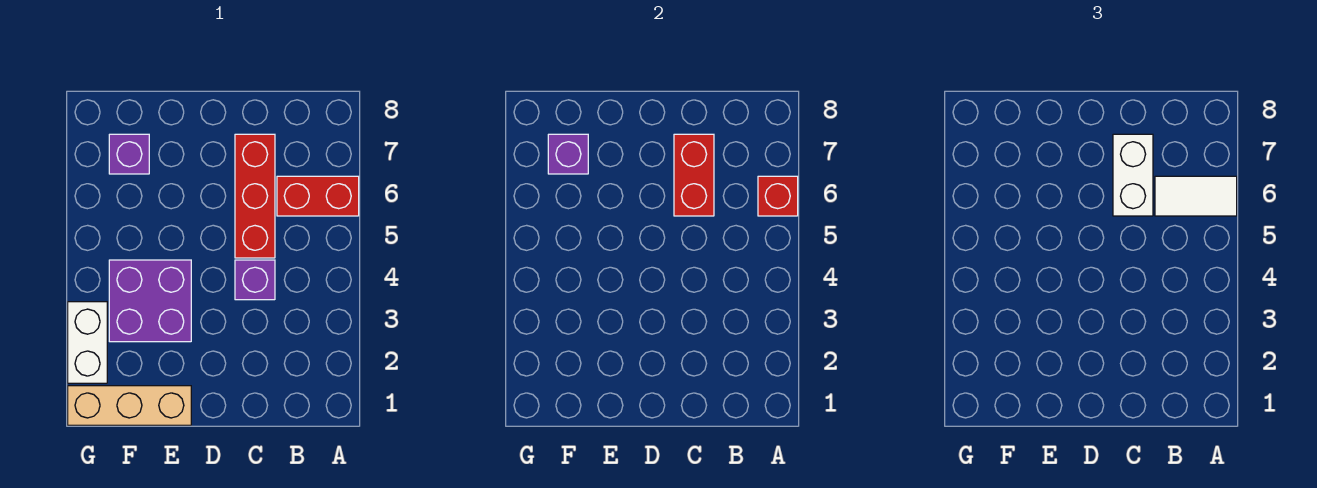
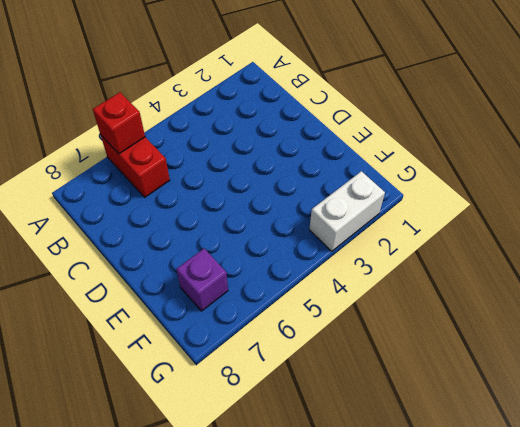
none -> purple brick C4 level 1
none -> red brick C5:C7 level 1
none -> tan brick E1:G1 level 1

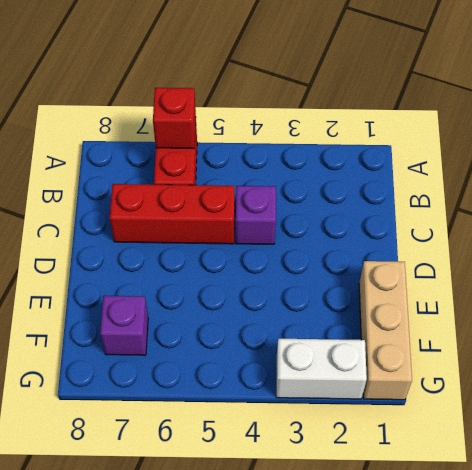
none -> purple brick E3:F4 level 1
none -> red brick C6:C7 level 2
none -> purple brick F7 level 2

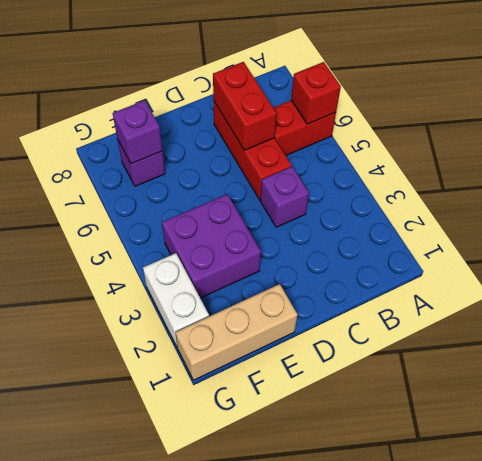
none -> white tile A6:B6 level 3
none -> white brick C6:C7 level 3

